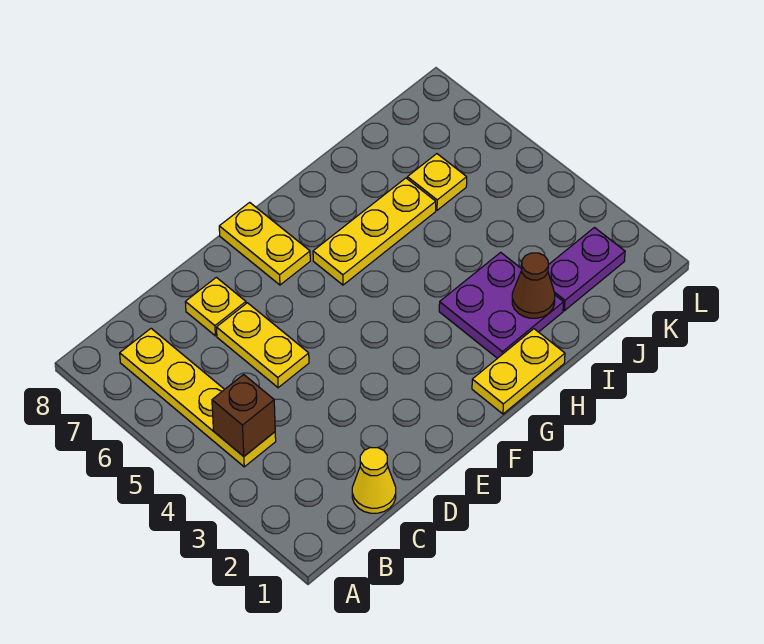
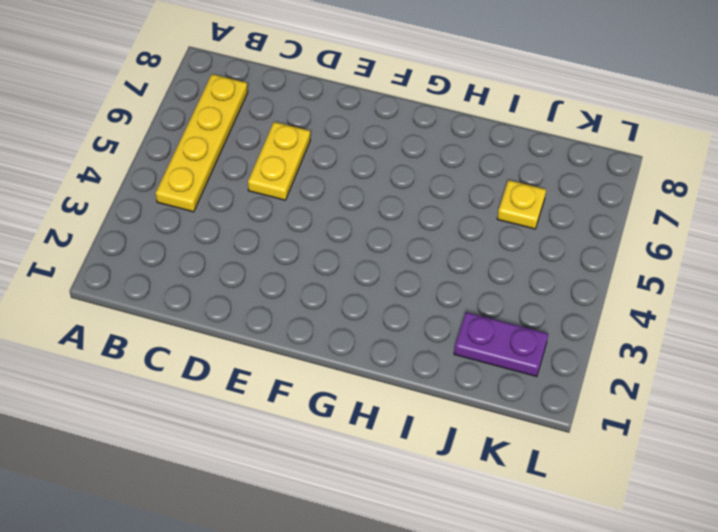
none -> yellow cone C1 level 1
none -> yellow plate D7 level 1
none -> yellow plate F7:F8 level 1

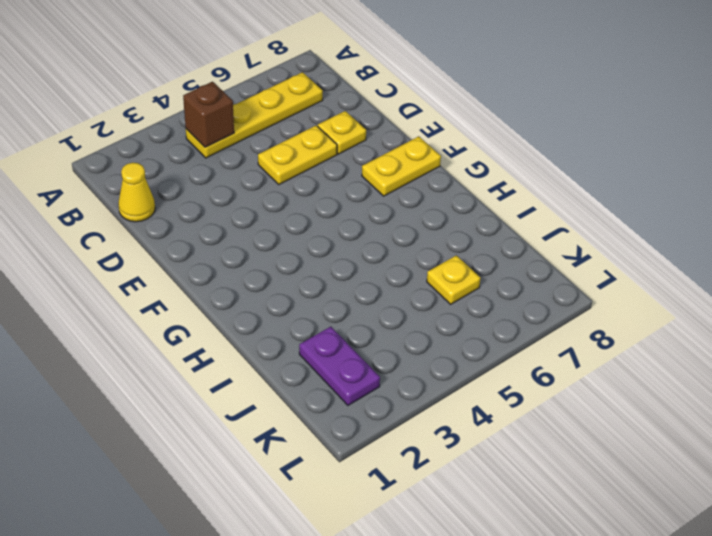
none -> yellow plate G1:H1 level 1
none -> yellow plate G6:I6 level 1
none -> purple plate H2:I3 level 1

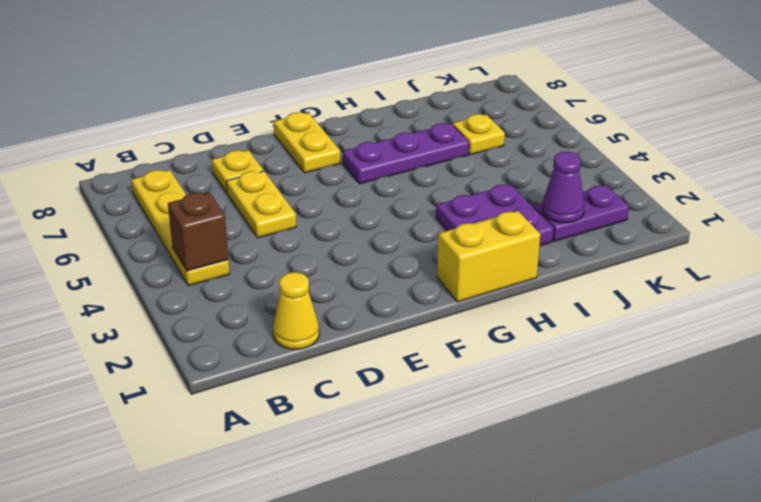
yellow brick G1:H1 level 1 -> yellow plate G1:H1 level 1
purple plate G6:I6 level 1 -> yellow plate G6:I6 level 1
purple cone J2 level 2 -> none
none -> brown cone I2 level 2

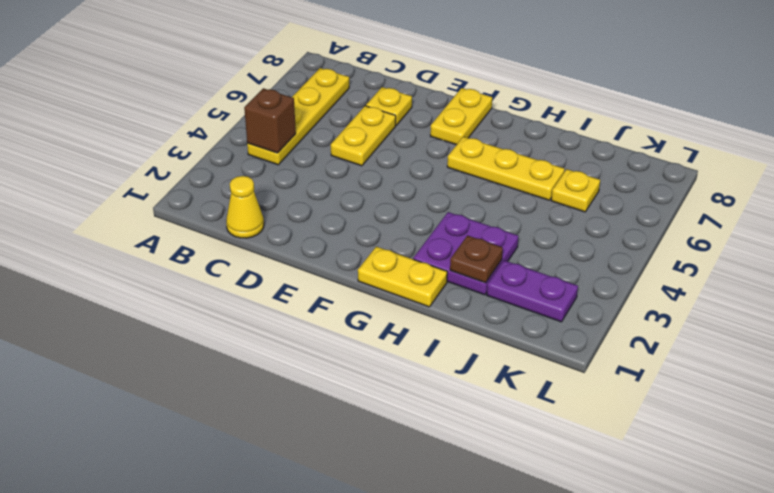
brown plate I2 level 2 -> brown cone I2 level 2

